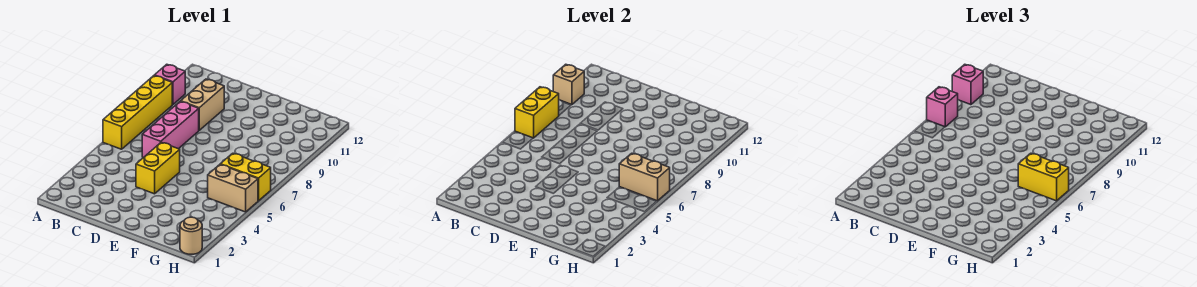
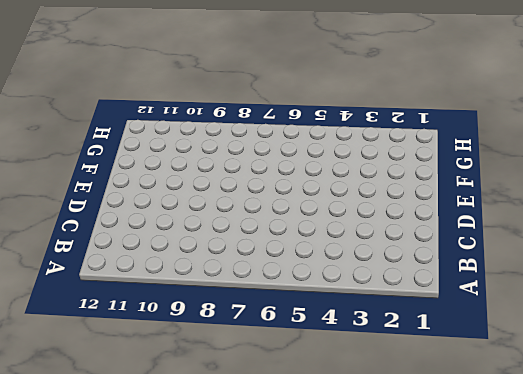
none -> yellow brick A6:A9 level 1
none -> pink brick A10 level 1
none -> pink brick C6:C8 level 1

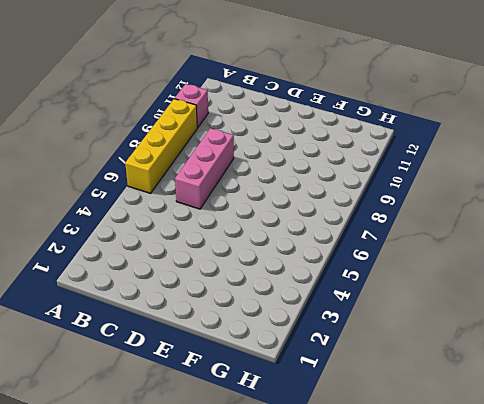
none -> tan brick C9:C10 level 1
none -> yellow brick D4:D5 level 1
none -> tan brick G5:H5 level 1

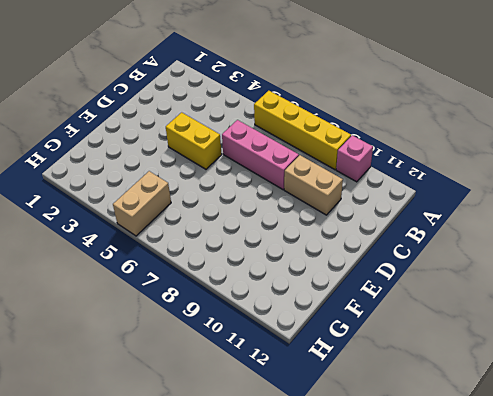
none -> yellow brick G6:H6 level 1
none -> tan round brick H1 level 1
none -> yellow brick A7:A8 level 2

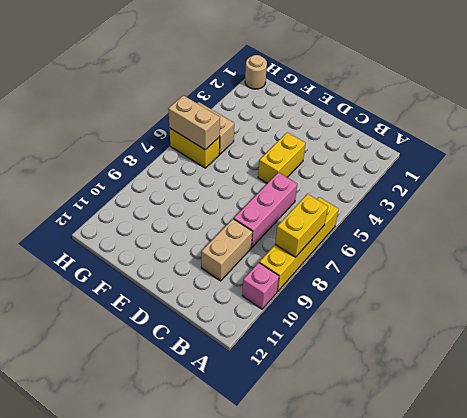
none -> tan brick A10 level 2
none -> pink brick A8 level 3
none -> pink brick A10 level 3

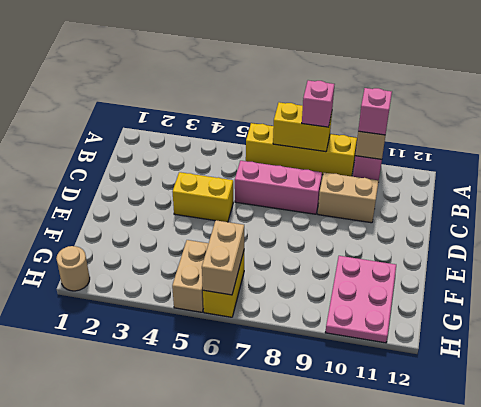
pink plate F10:H11 level 1 -> none
none -> yellow brick G6:H6 level 3

